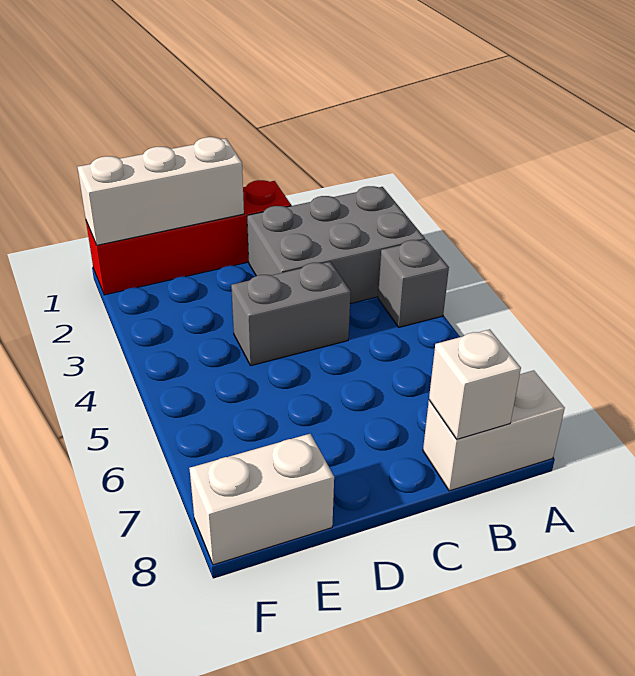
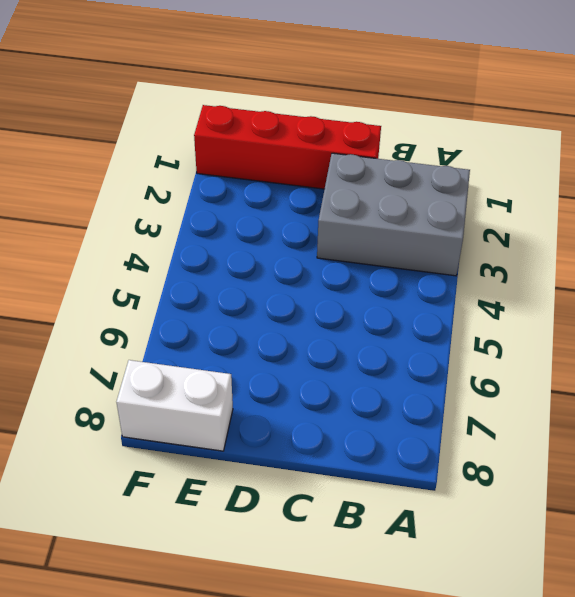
none -> grey brick A4 level 1
none -> white brick A8:B8 level 1

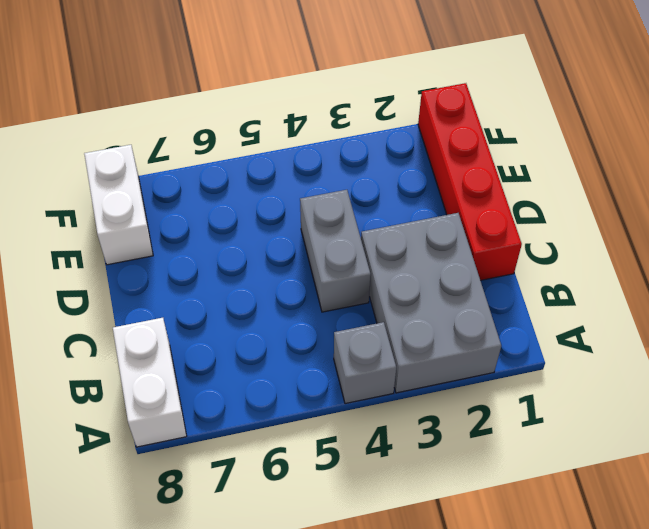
none -> white brick B8 level 2
none -> white brick D1:F1 level 2

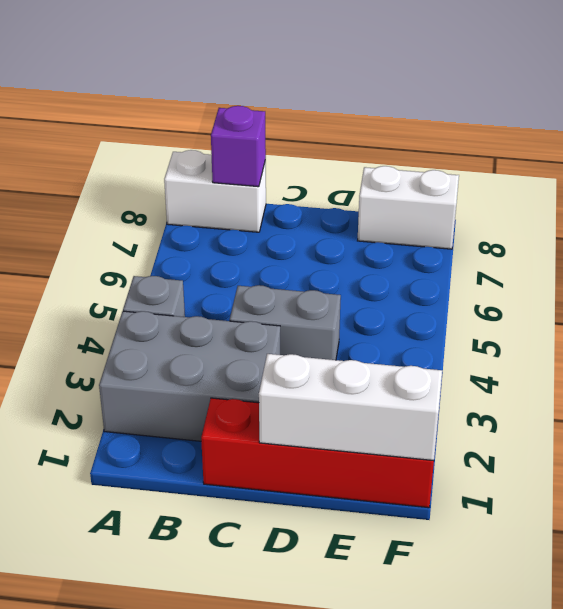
purple brick B8 level 2 -> white brick B8 level 2

